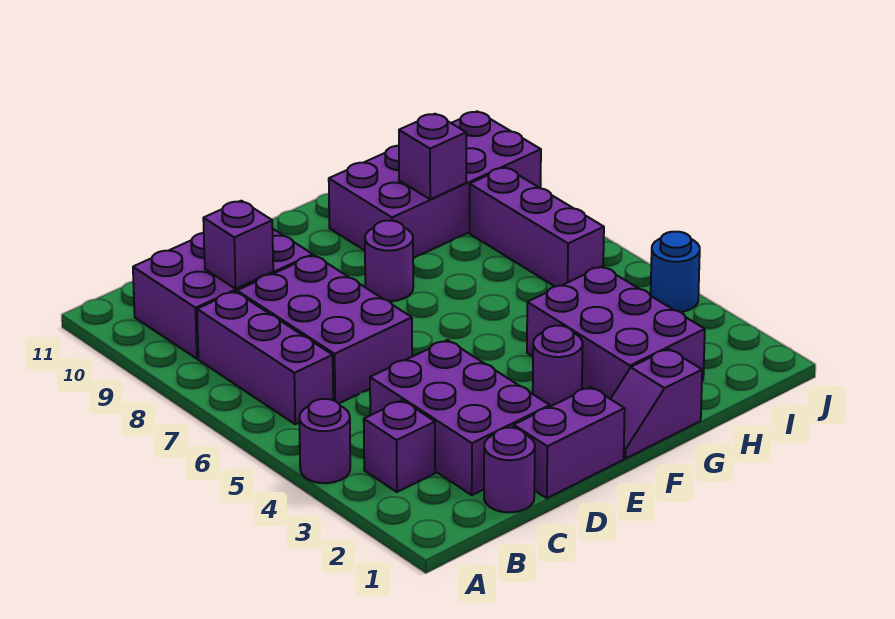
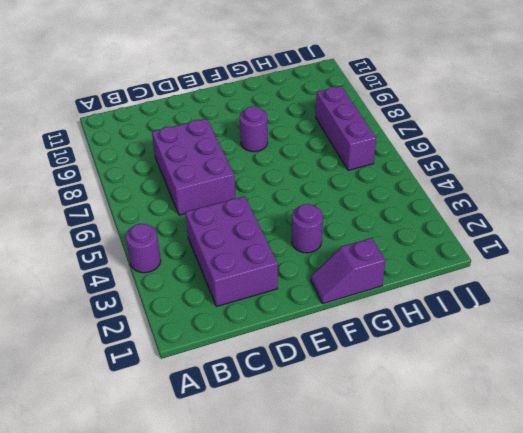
none -> purple brick B3 level 1
none -> purple brick B6:B8 level 1
none -> purple brick B9:D10 level 1

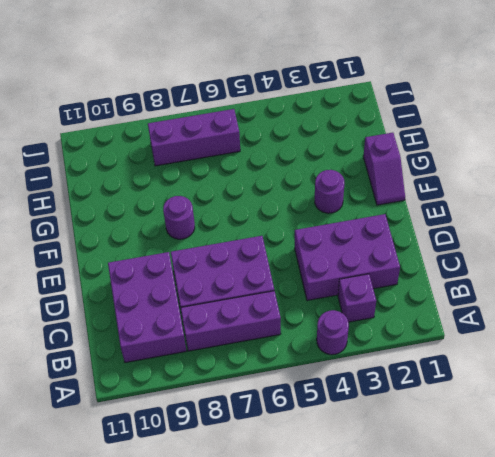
none -> purple round brick C1 level 1
none -> purple brick D1:E1 level 1
none -> purple brick G2:H4 level 1

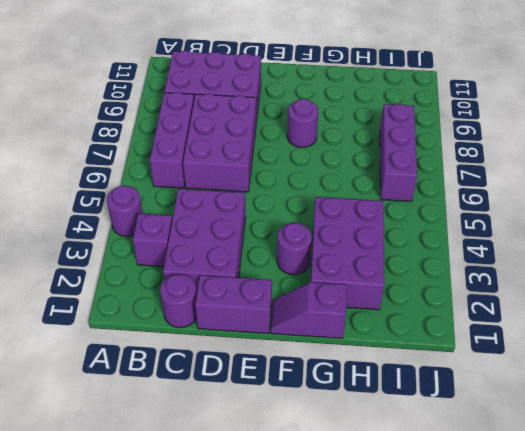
none -> purple brick G9:J10 level 1
none -> blue round brick J4 level 1
none -> purple brick C9 level 2

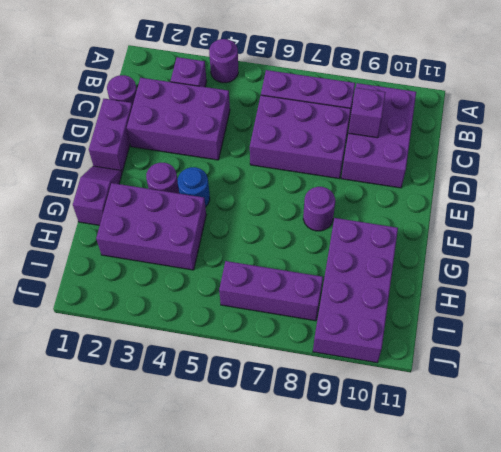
blue round brick F4 level 1 -> blue round brick J4 level 1
none -> purple brick H9 level 2

